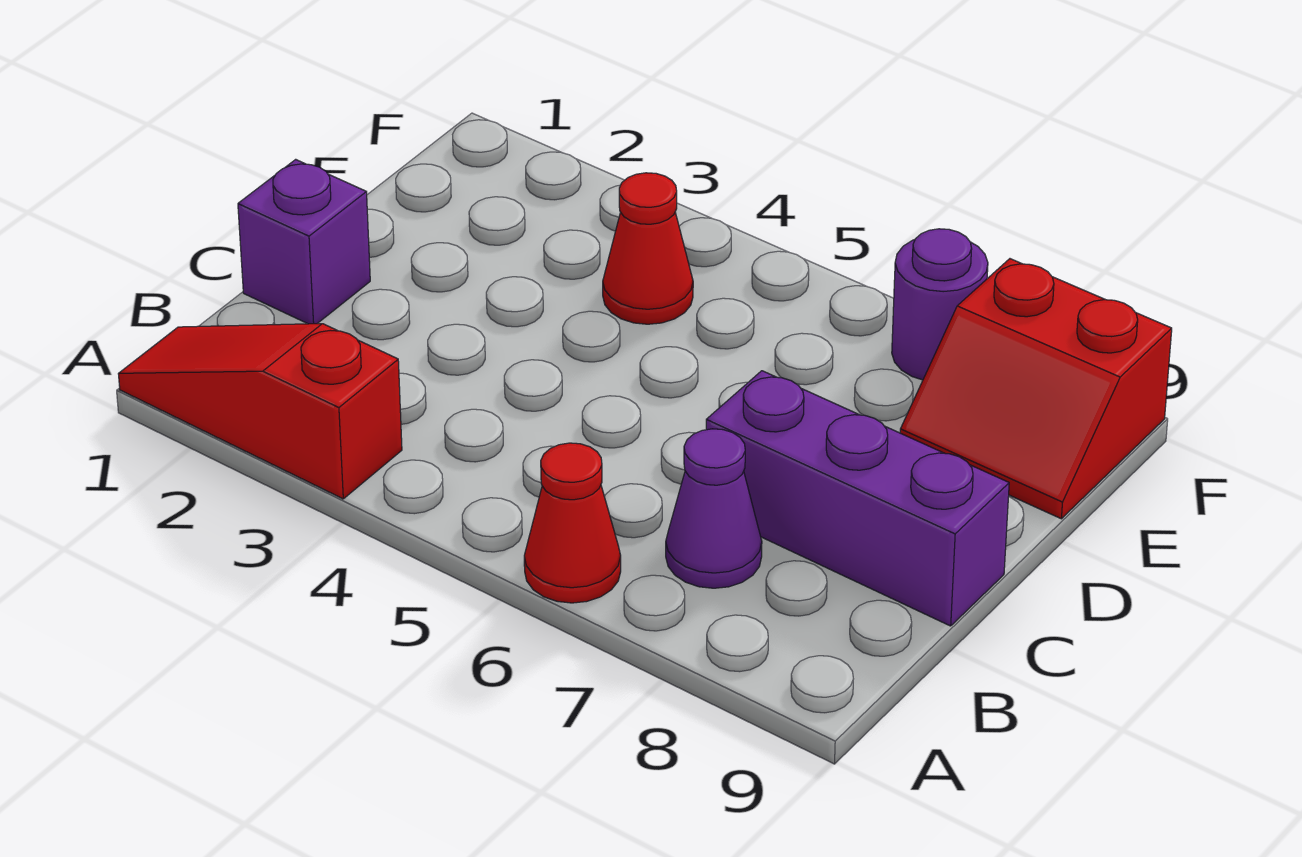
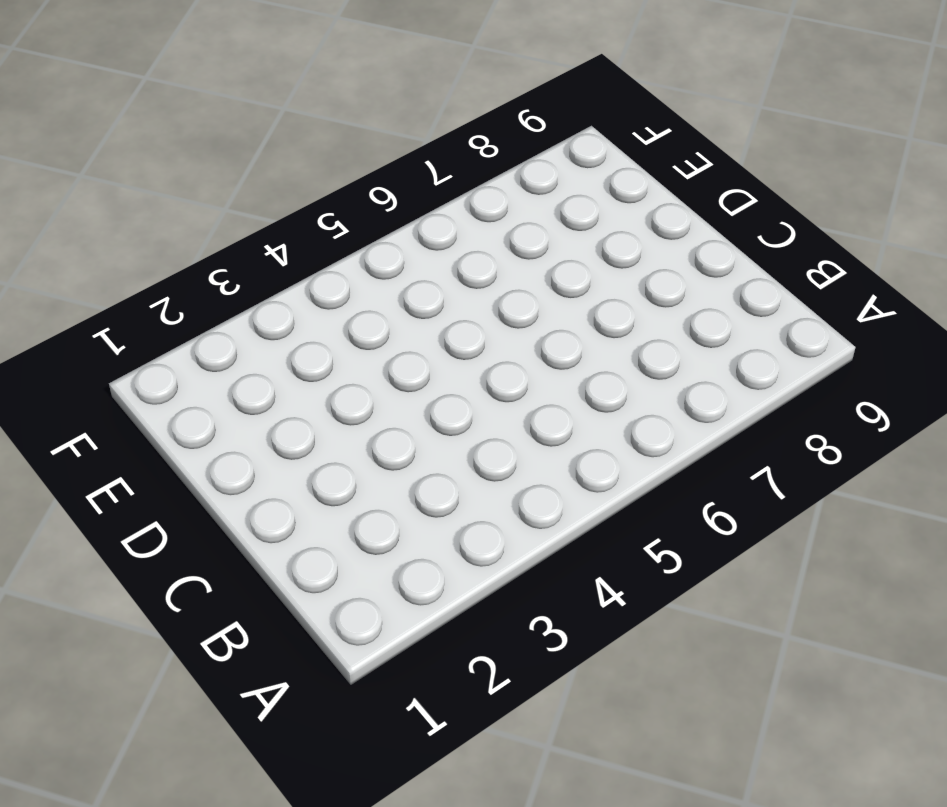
none -> red slope A1:A3 level 1 top 3
none -> red cone A6 level 1

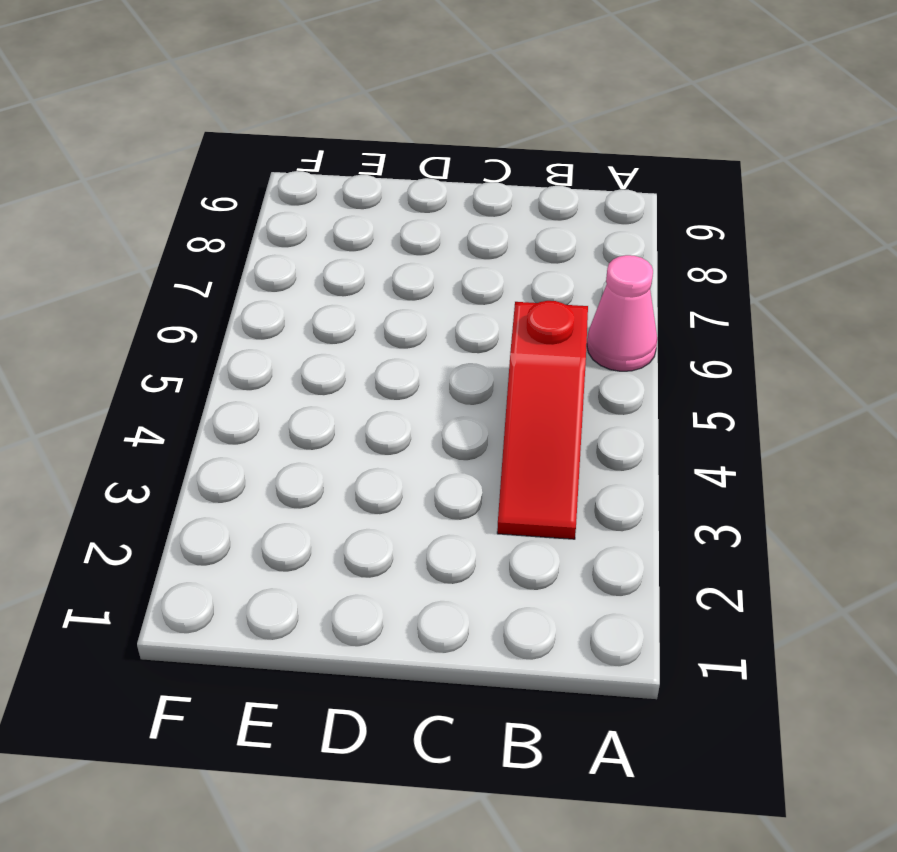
pink cone A6 level 1 -> red cone A6 level 1
red slope B3:B5 level 1 top 5 -> red slope A1:A3 level 1 top 3
none -> purple cone B7 level 1
none -> purple brick C1 level 1

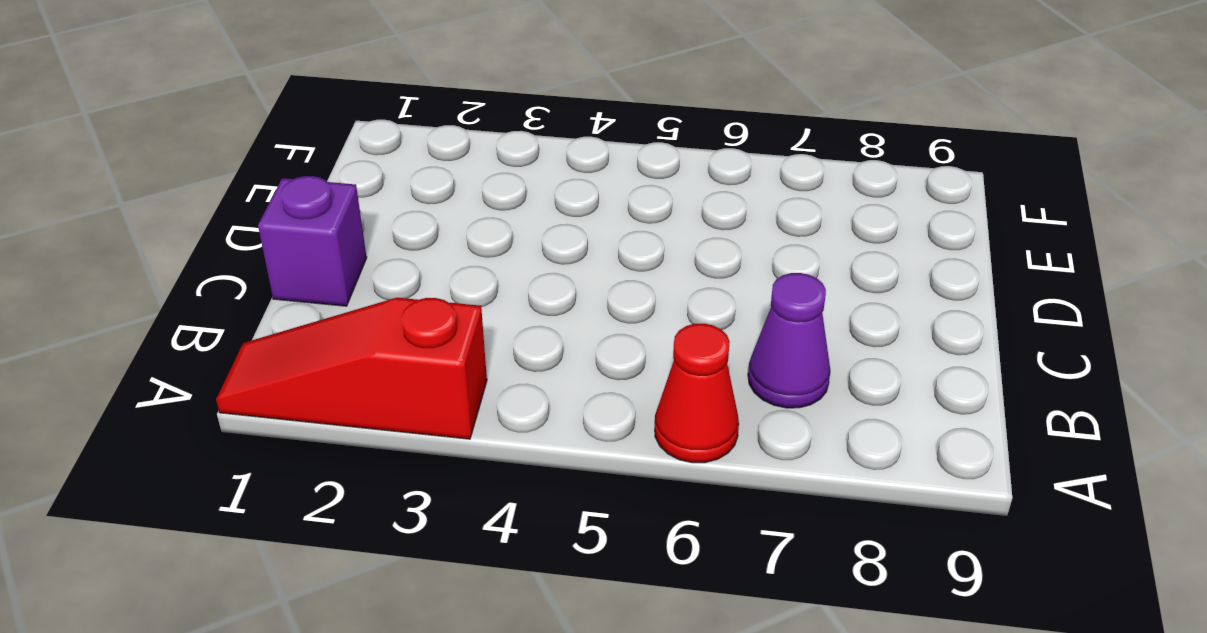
none -> purple brick C7:C9 level 1
none -> red cone E4 level 1

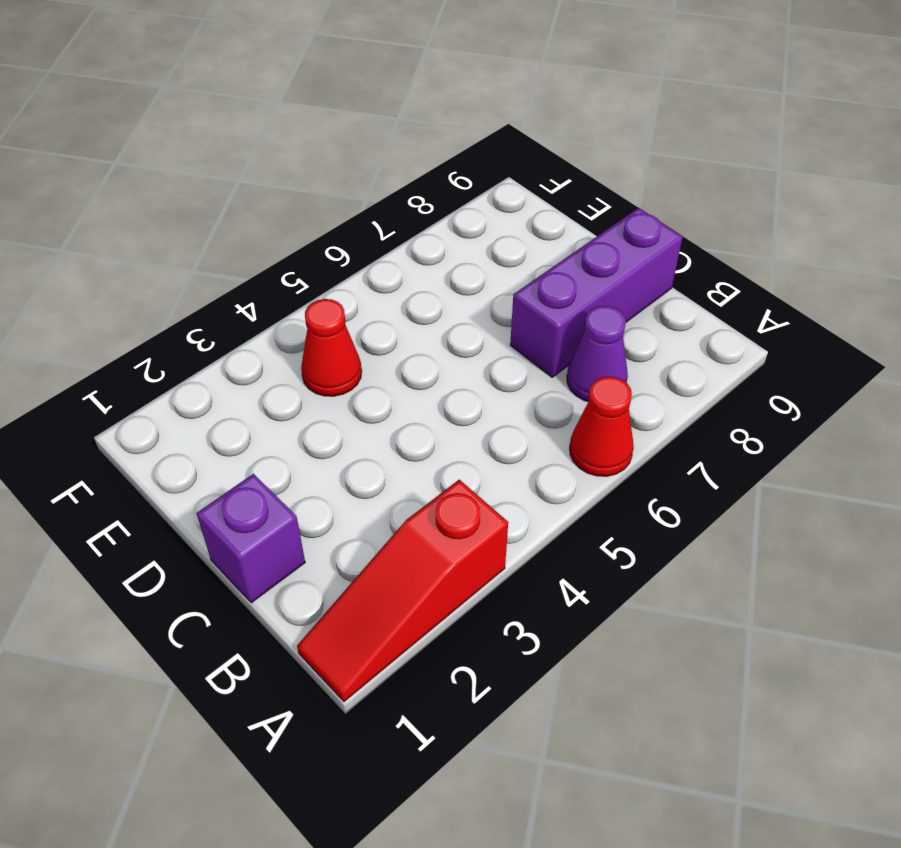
none -> red slope E8:F9 level 1 top F
none -> purple round brick F7 level 1

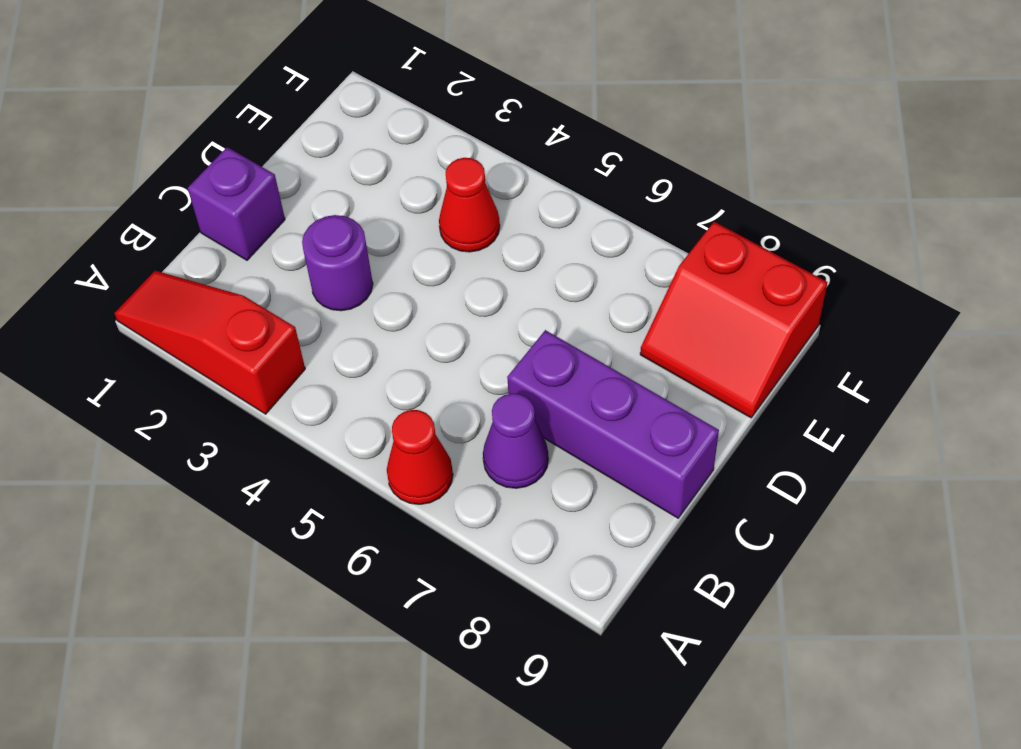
purple round brick C3 level 1 -> purple round brick F7 level 1

